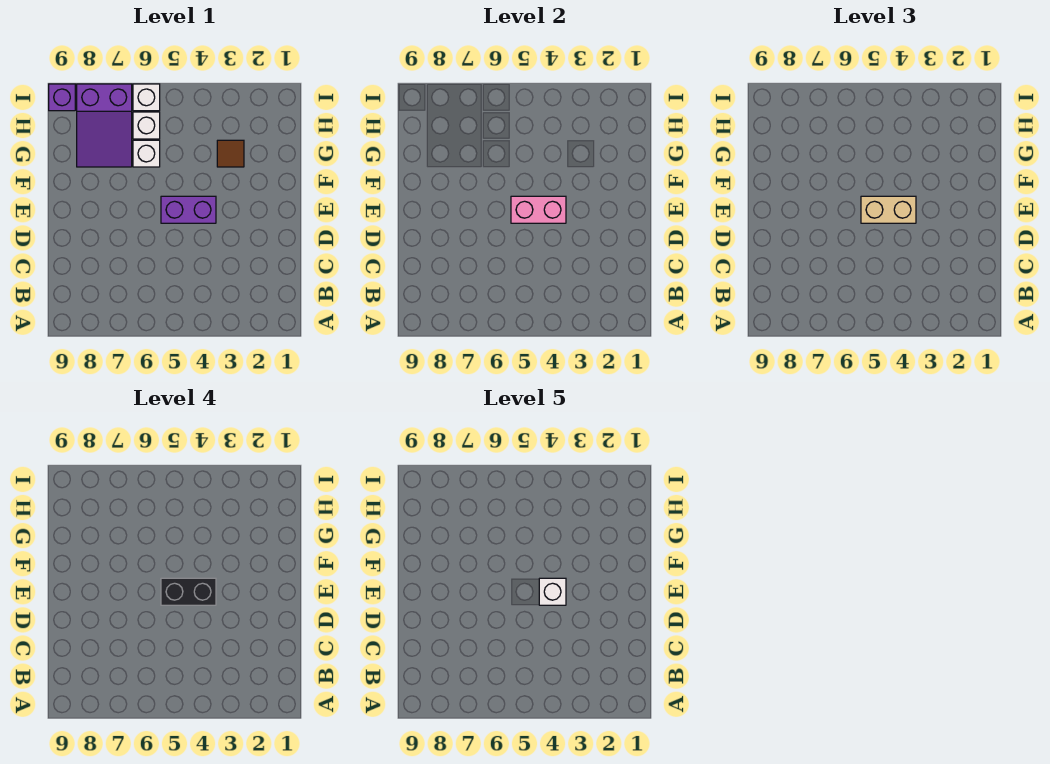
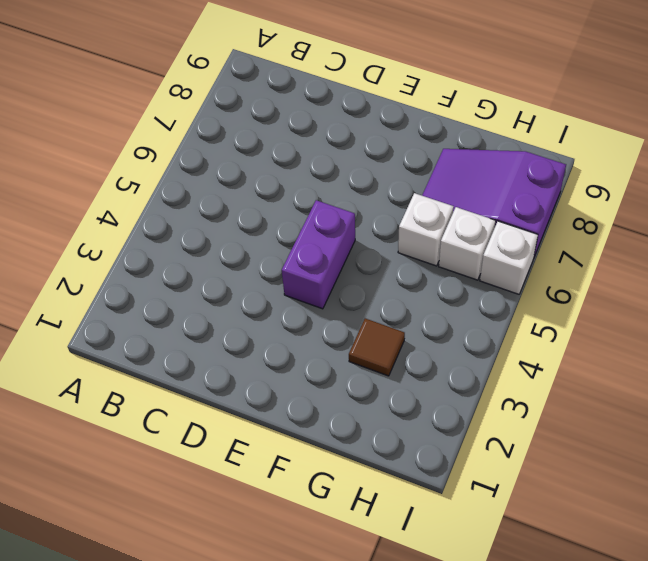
none -> purple brick I9 level 1
none -> pink brick E4:E5 level 2

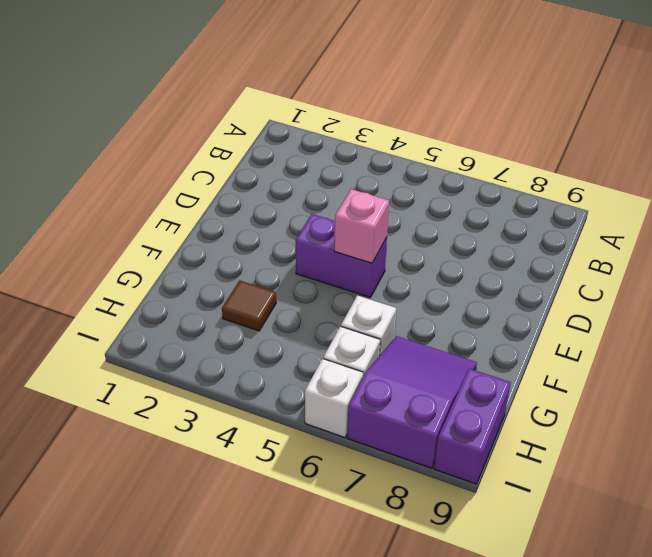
pink brick E5 level 2 -> pink brick E4:E5 level 2
purple brick H9:I9 level 1 -> purple brick I9 level 1
none -> tan brick E4:E5 level 3
none -> black brick E4:E5 level 4

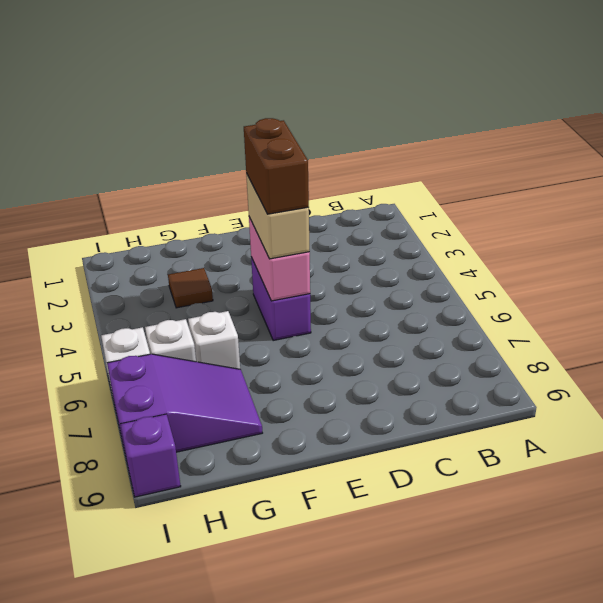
brown brick E4:E5 level 4 -> black brick E4:E5 level 4
none -> white brick E4 level 5

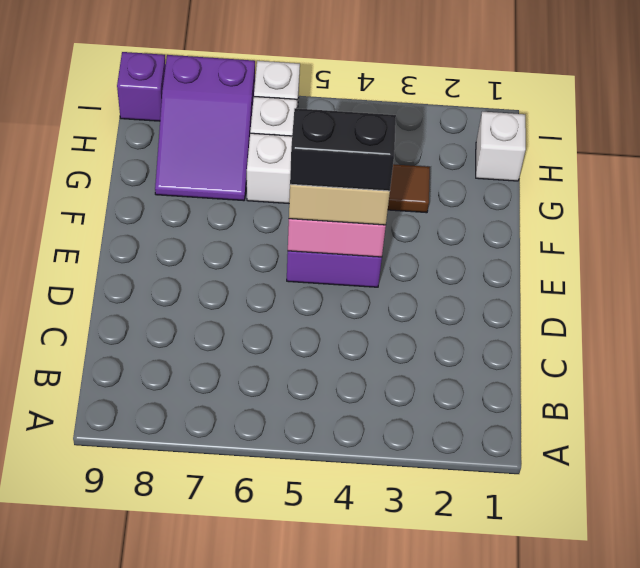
white brick H1 level 1 -> white brick E4 level 5

